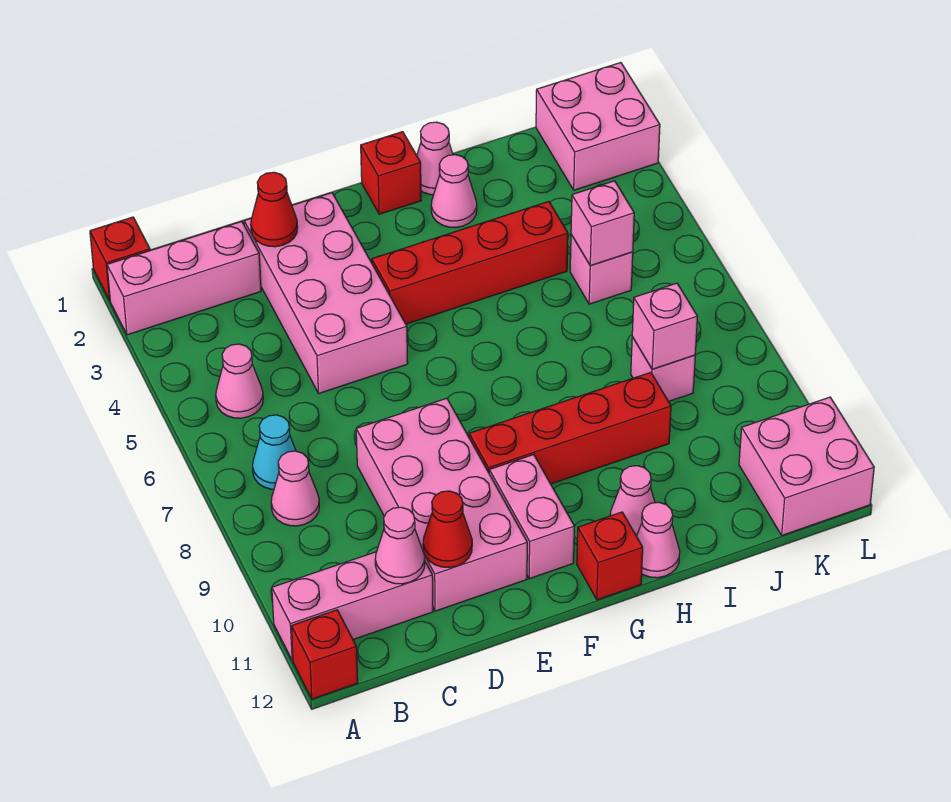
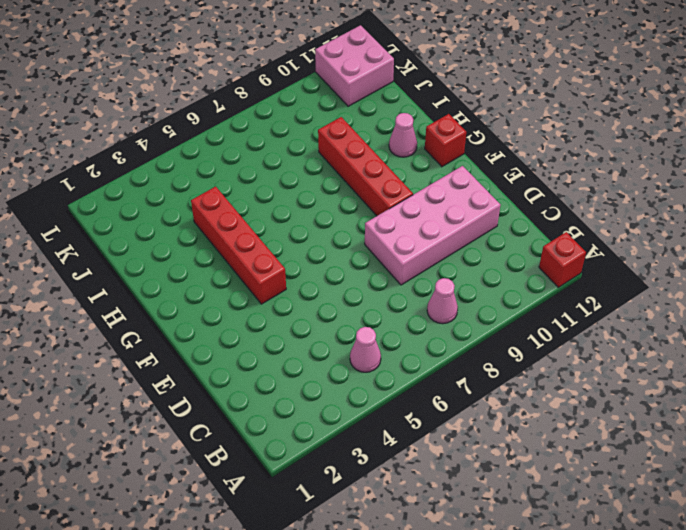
none -> red brick A1 level 1
none -> pink brick A2:C2 level 1
none -> pink brick A11:C11 level 1

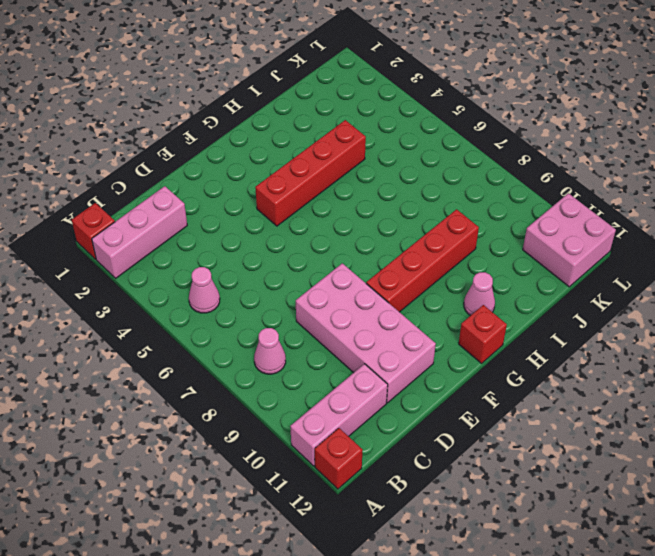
none -> cyan cone B7 level 1
none -> pink brick D2:E5 level 1
none -> pink brick F10:F11 level 1

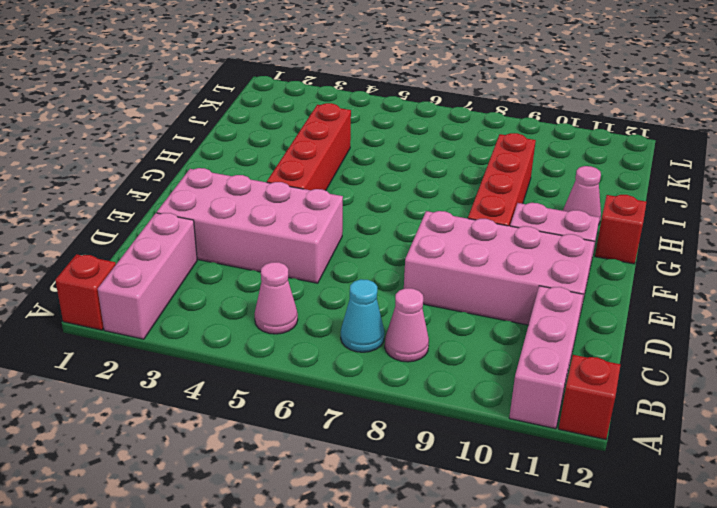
none -> red brick G1 level 1
none -> pink cone H1 level 1
none -> pink cone H2 level 1

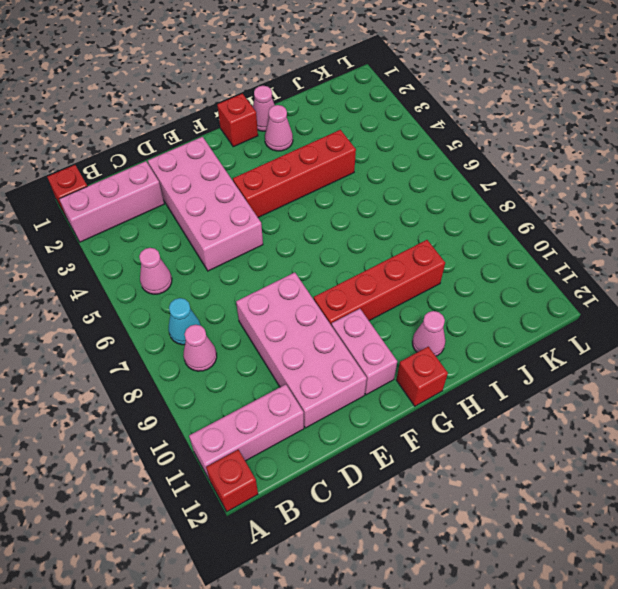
none -> pink cone H12 level 1
none -> pink brick J5 level 1
none -> pink brick J8 level 1

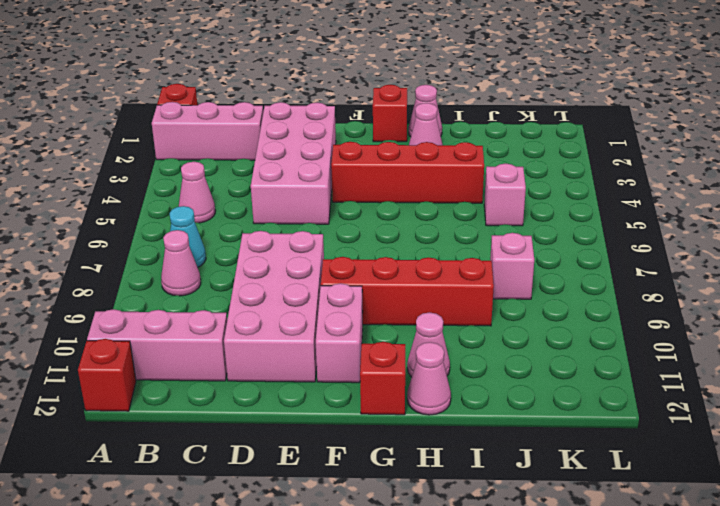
none -> pink brick K1:L2 level 1
none -> pink brick K11:L12 level 1
none -> pink cone C11 level 2

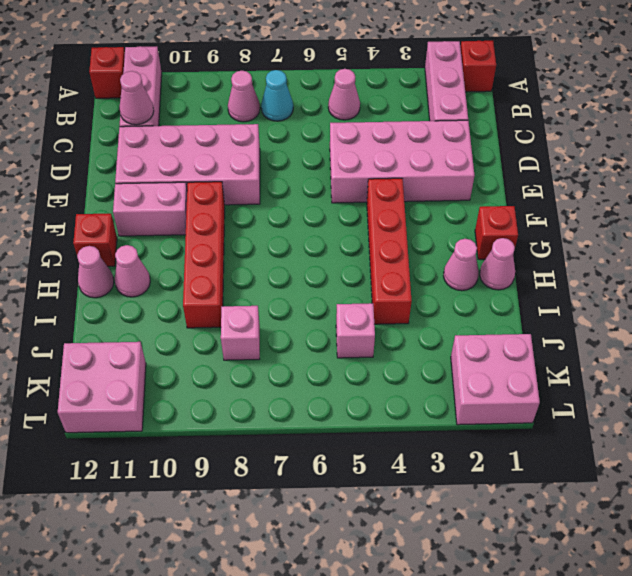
none -> red cone D2 level 2
none -> red cone D11 level 2
none -> pink brick J5 level 2

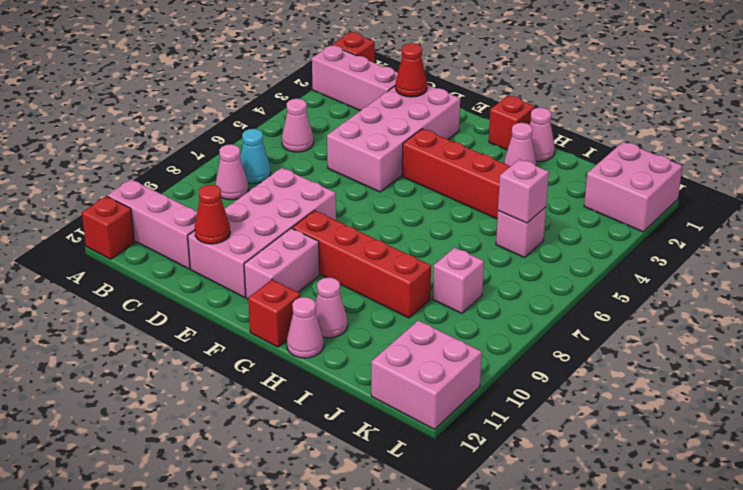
none -> pink cone C11 level 2
none -> pink brick J8 level 2

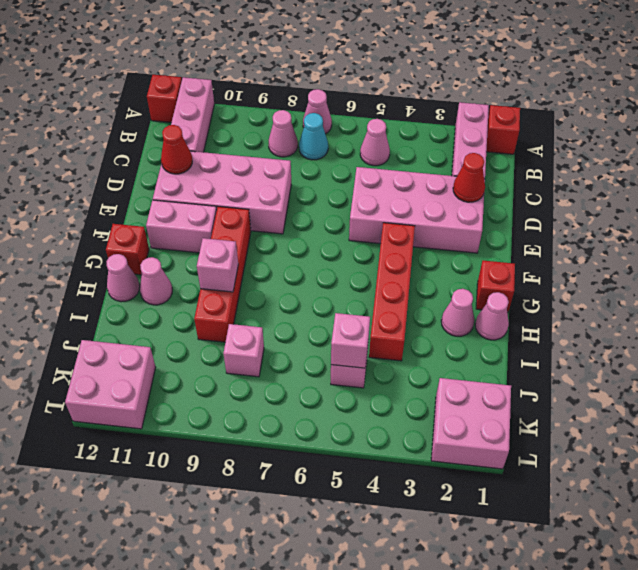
pink cone A7 level 1 -> pink cone C11 level 2
pink brick H9 level 2 -> pink brick J8 level 2

